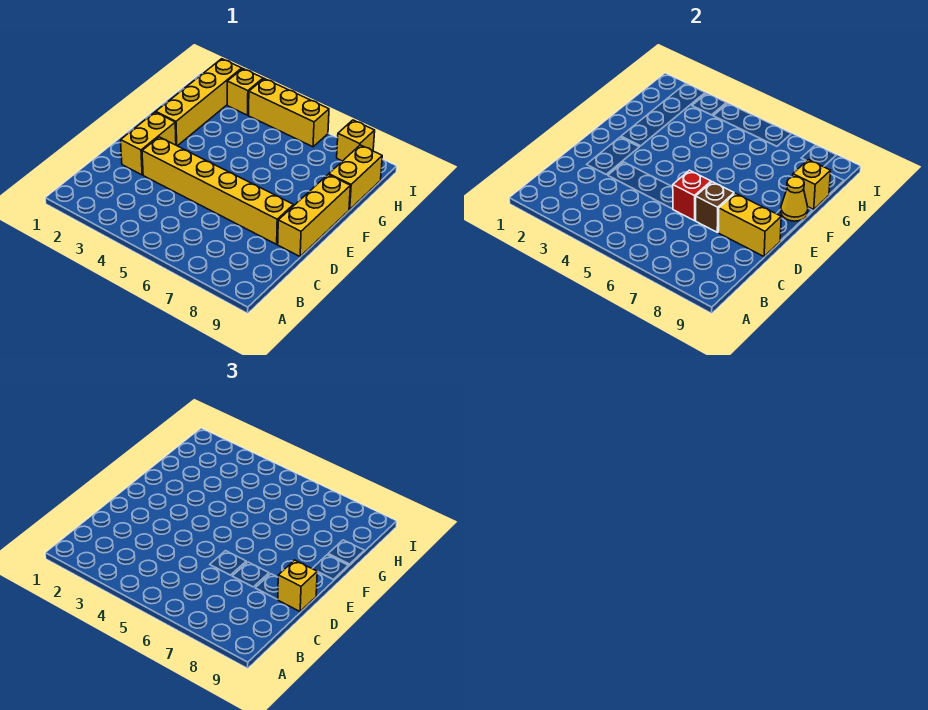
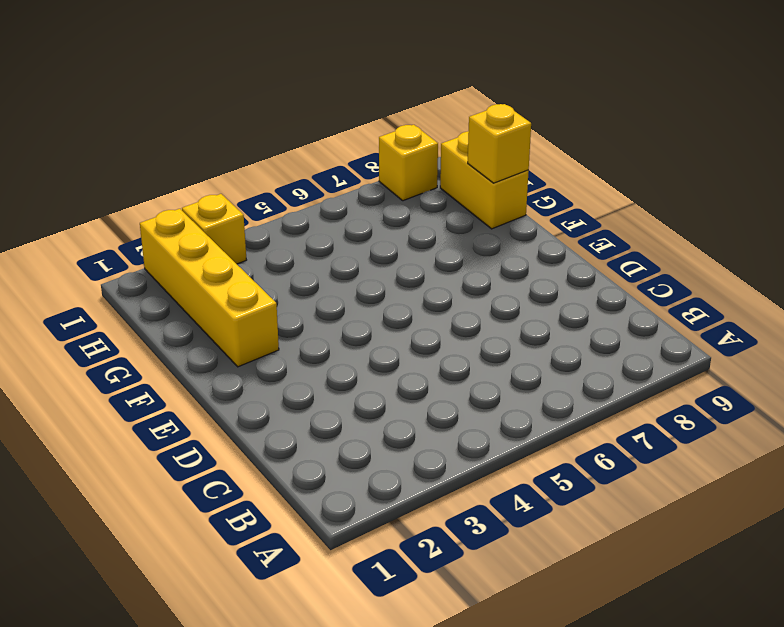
none -> yellow brick D2:E2 level 1
none -> yellow brick D3:D8 level 1
none -> yellow brick D9:F9 level 1

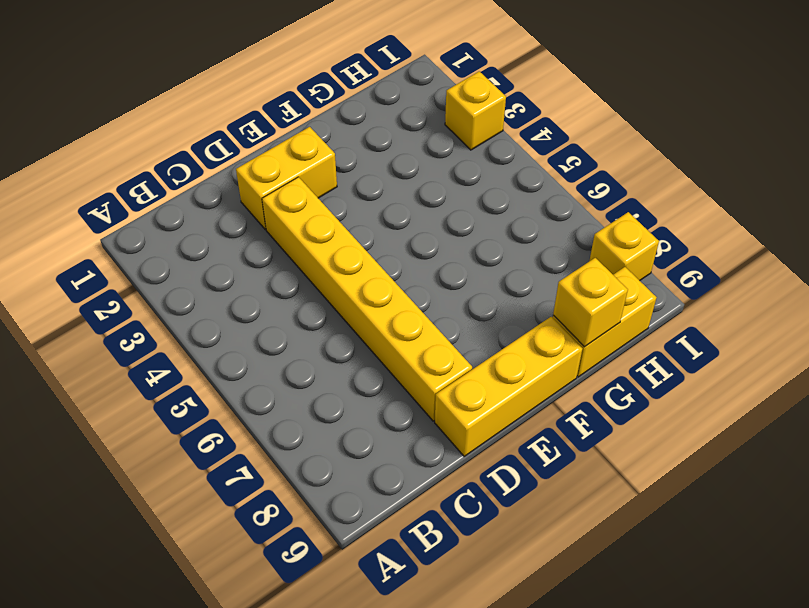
none -> yellow brick F2:I2 level 1
none -> yellow brick I4:I6 level 1
none -> red brick D6 level 2

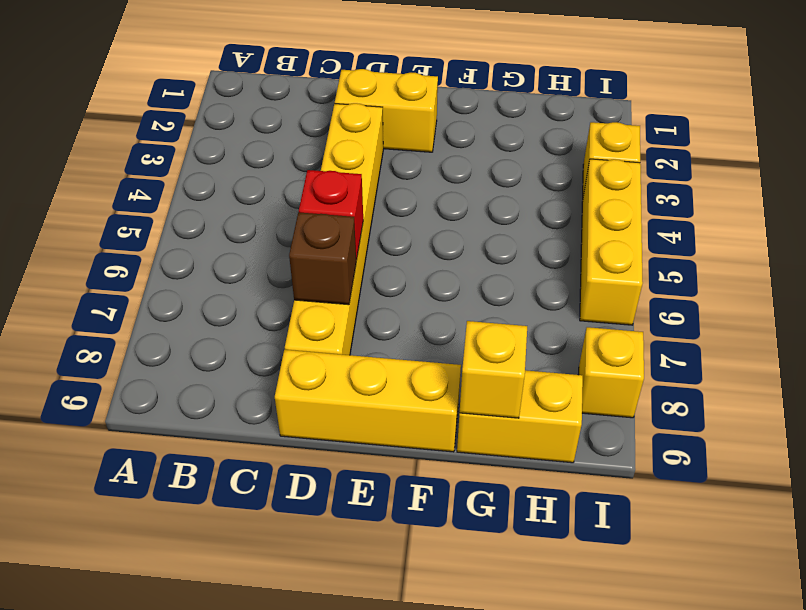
none -> yellow brick F2:I2 level 1
none -> yellow brick D8:D9 level 2
none -> yellow cone F9 level 2

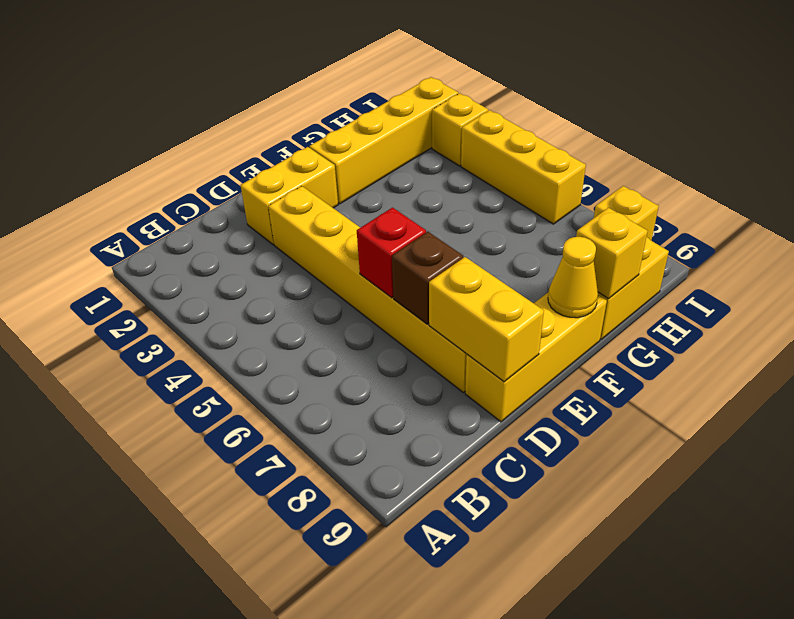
none -> yellow brick D9 level 3

